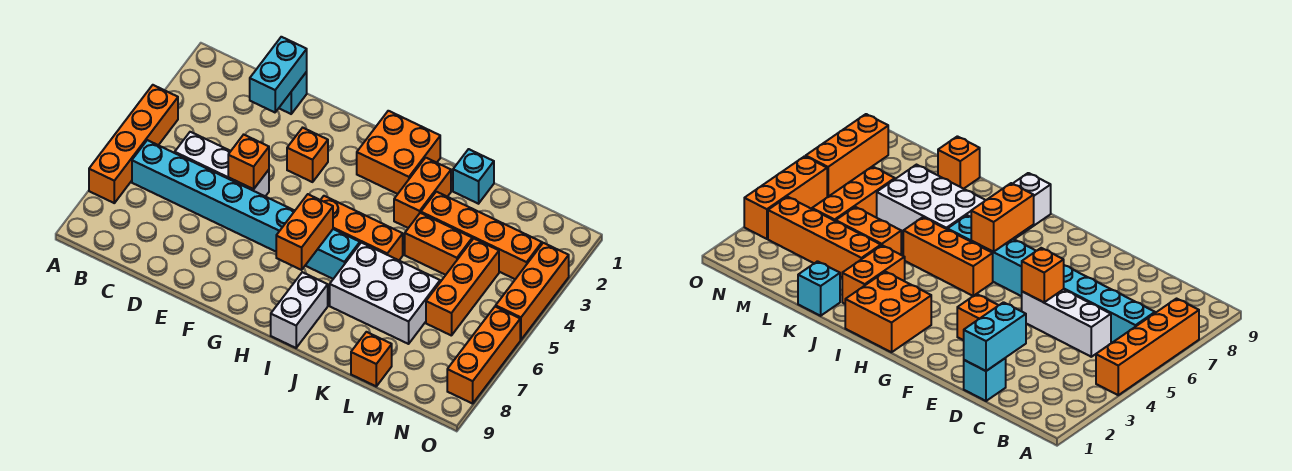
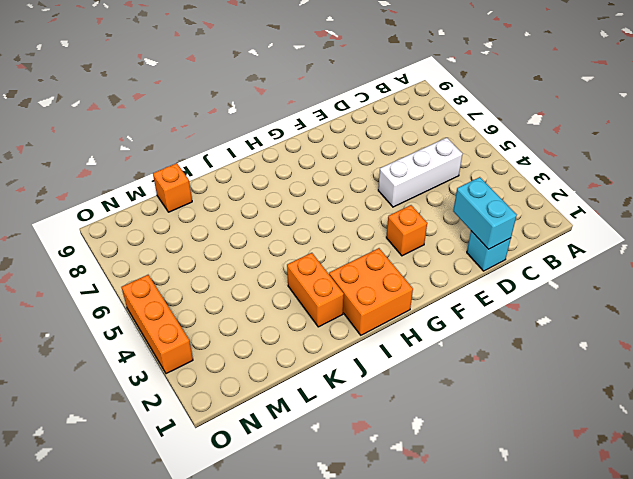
none -> orange brick A4:A7 level 1
none -> cyan brick B6:I6 level 1
none -> orange brick H5:J5 level 1

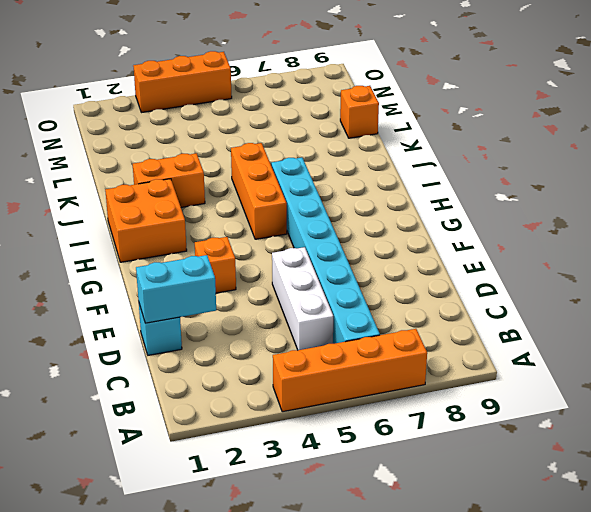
none -> white brick I8:I9 level 1
none -> white brick J6:L7 level 1
none -> cyan brick K1 level 1

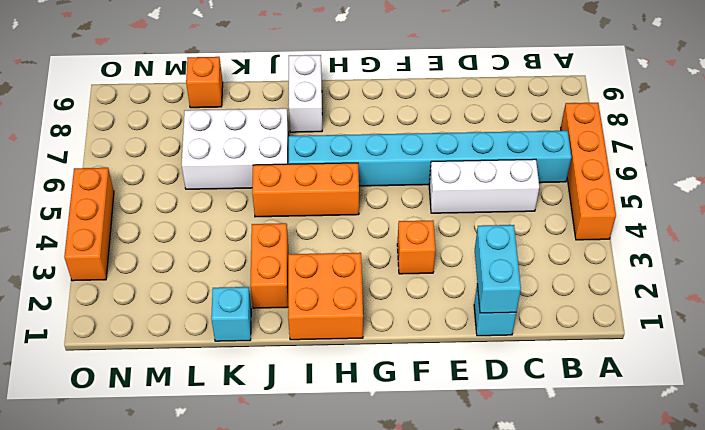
none -> orange brick K3:N3 level 1
none -> orange brick K4:L4 level 1
none -> orange brick M4:M6 level 1

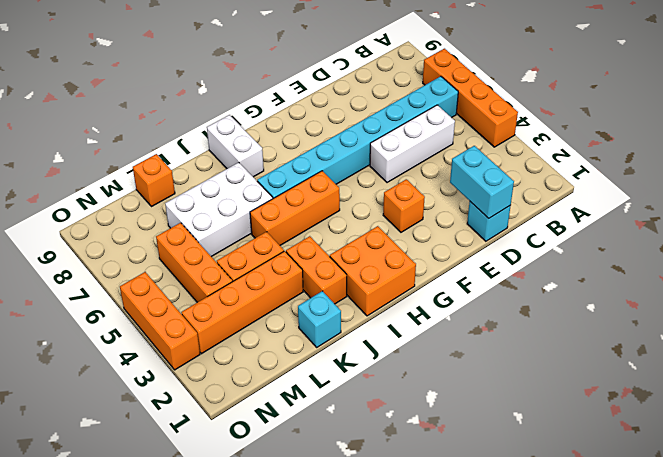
none -> orange brick O6:O8 level 1
none -> orange brick E5 level 2
none -> orange brick H6:H7 level 2

